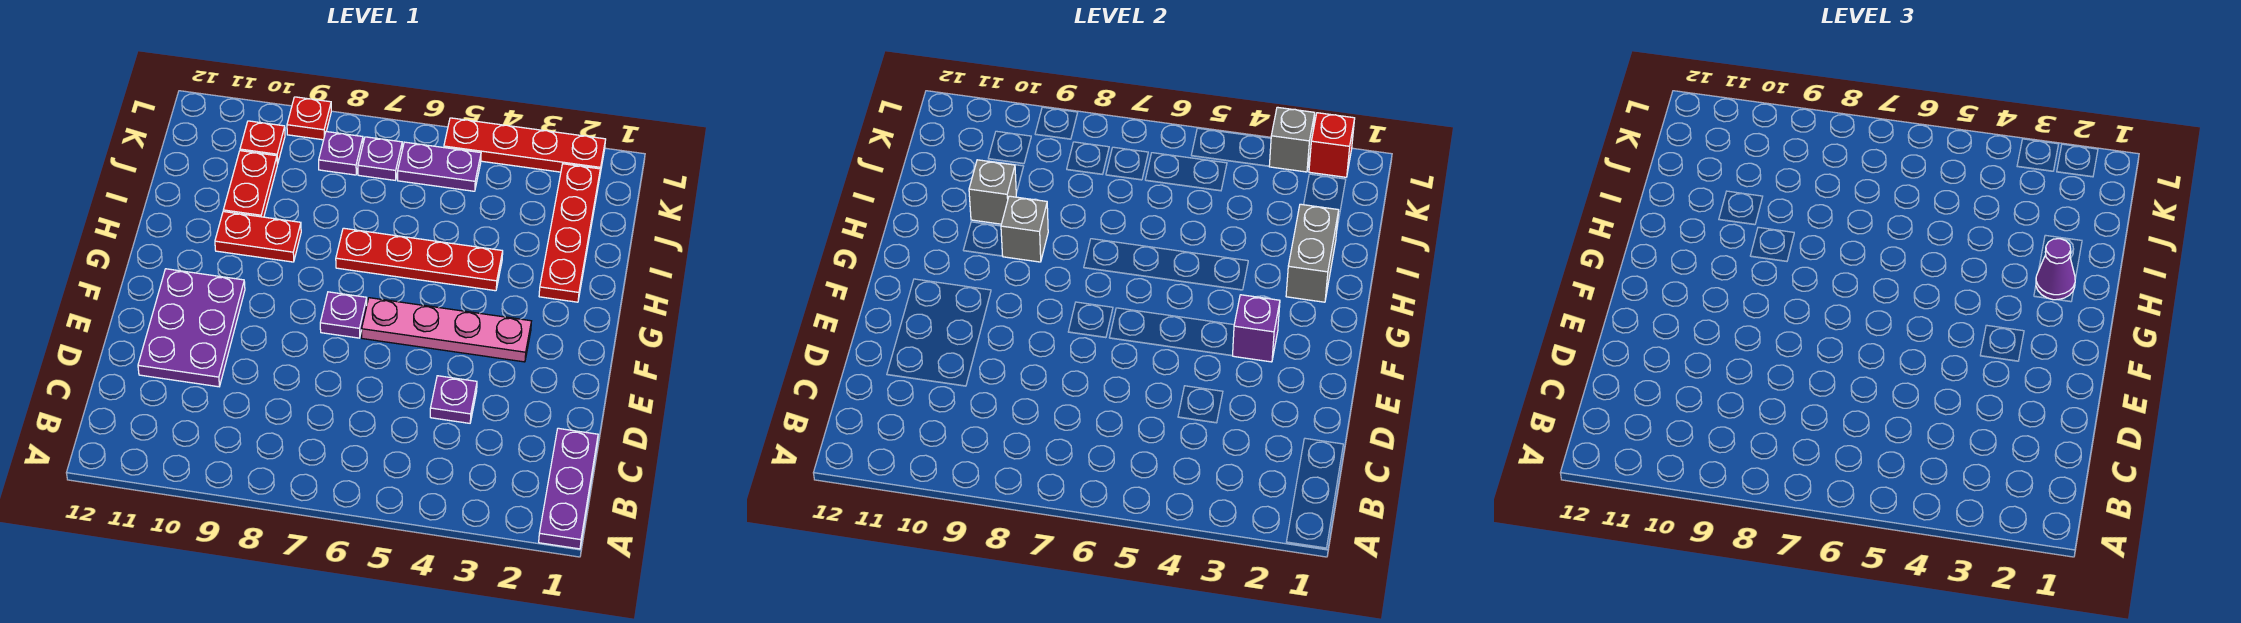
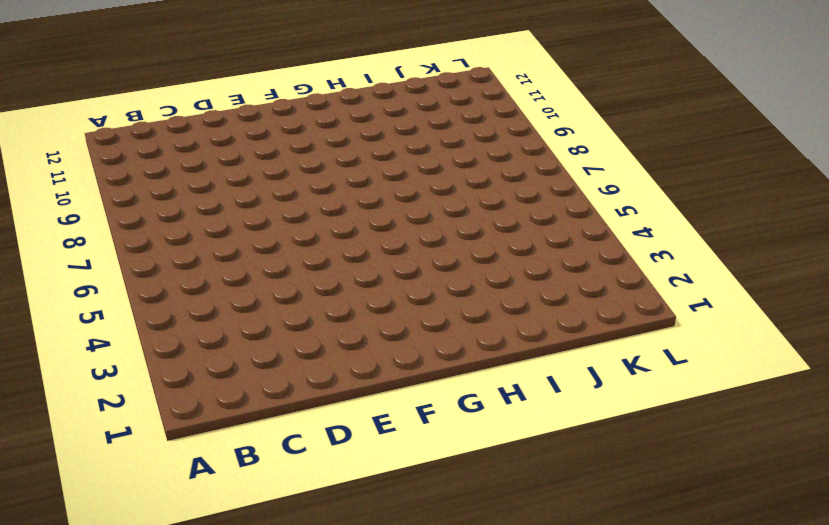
none -> purple plate A1:C1 level 1
none -> purple plate D4 level 1
none -> purple plate D10:F11 level 1

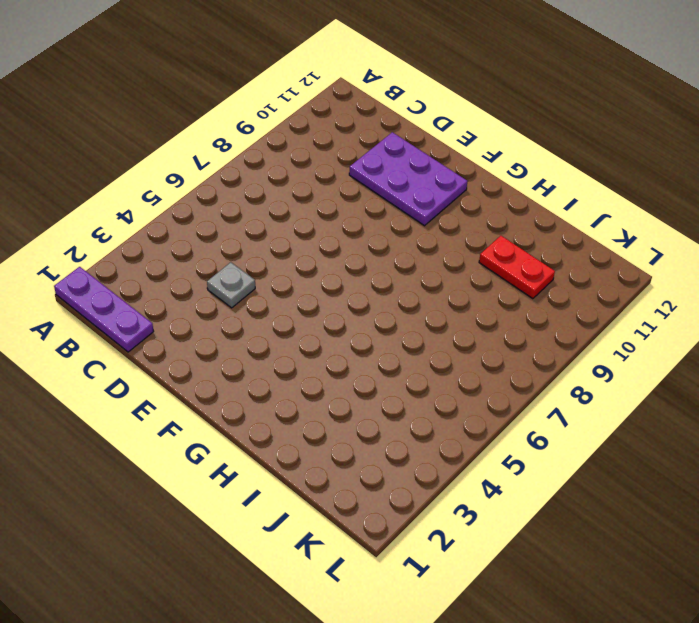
grey plate D4 level 1 -> purple plate D4 level 1
none -> pink plate F3:F6 level 1
none -> purple plate F7 level 1
none -> red plate H2:K2 level 1

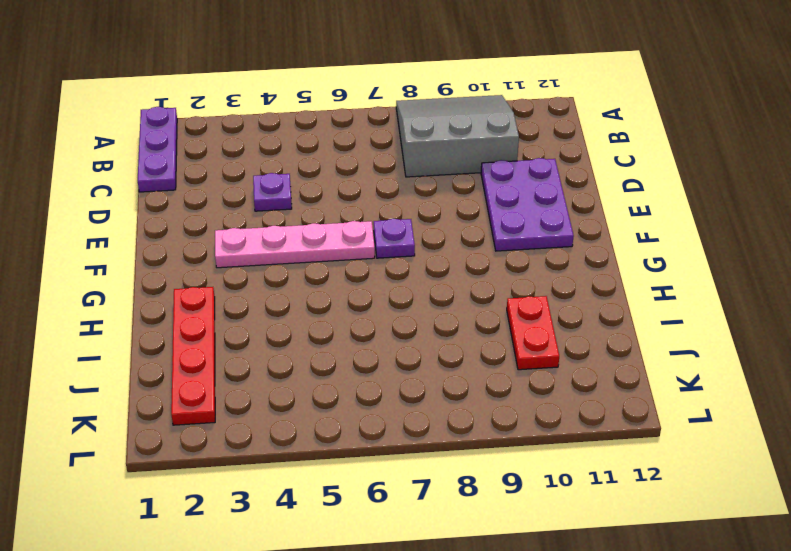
grey slope A8:C10 level 1 top C -> none
none -> red plate H4:H7 level 1
none -> red plate H9:H10 level 1
none -> purple plate K5:K6 level 1

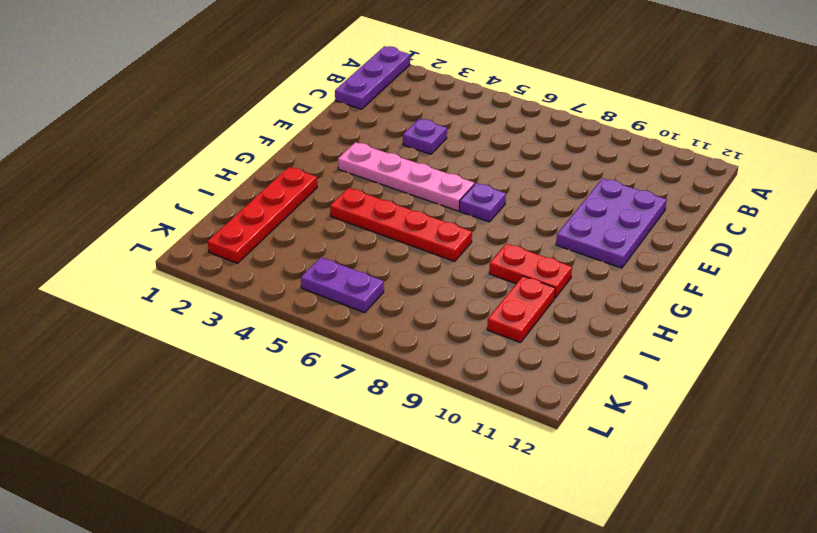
none -> purple plate K7 level 1
none -> purple plate K8 level 1
none -> red plate K10 level 1

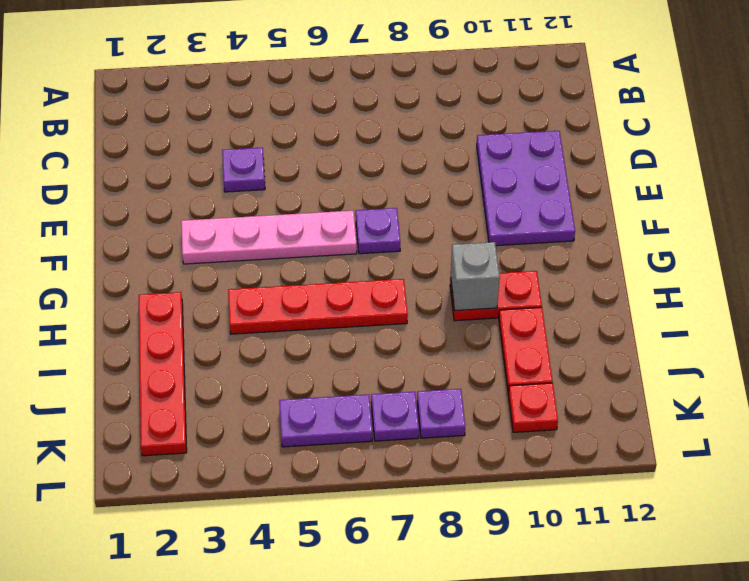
none -> purple plate A1:C1 level 1
none -> red plate L2:L5 level 1
none -> red plate L9 level 1

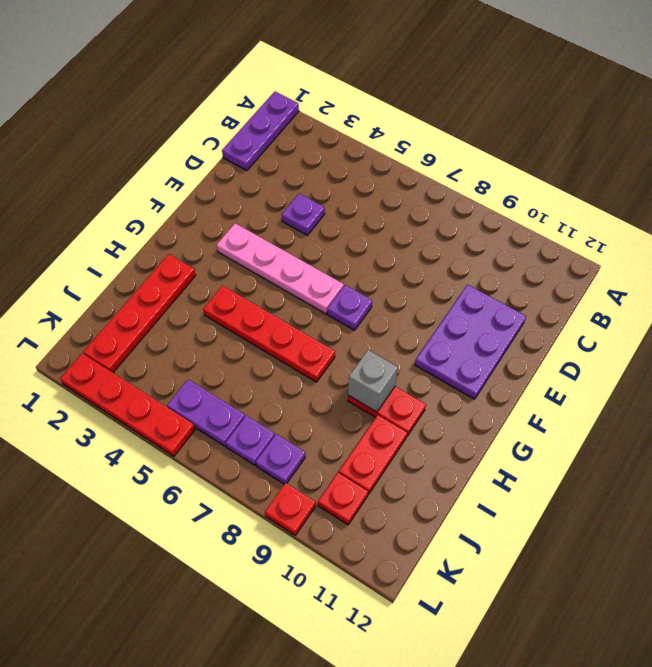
none -> purple brick F3 level 2
none -> grey brick H2:I2 level 2
none -> grey brick I10 level 2

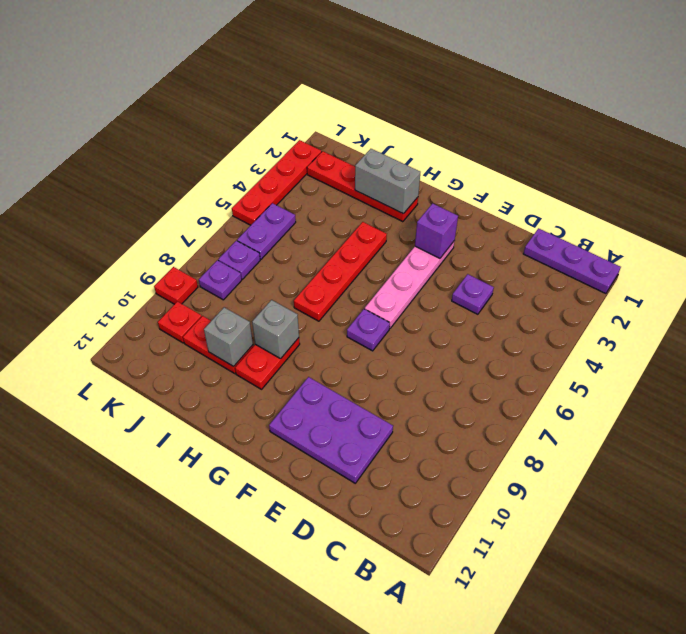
none -> red brick L2 level 2
none -> grey brick L3 level 2
none -> purple cone H2 level 3

